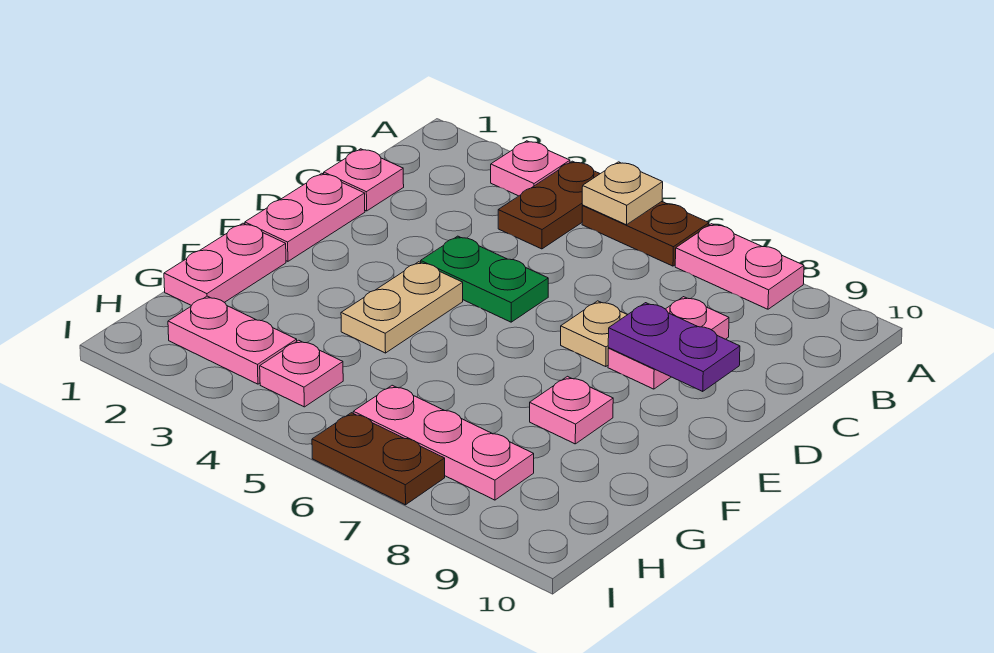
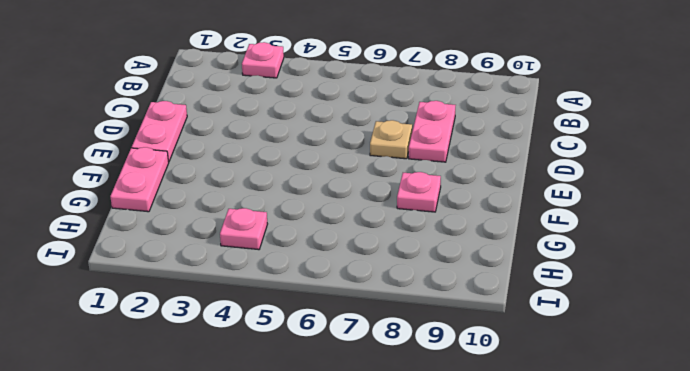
none -> brown plate A4:B4 level 1
none -> brown plate A5:A6 level 1
none -> pink plate A7:A8 level 1

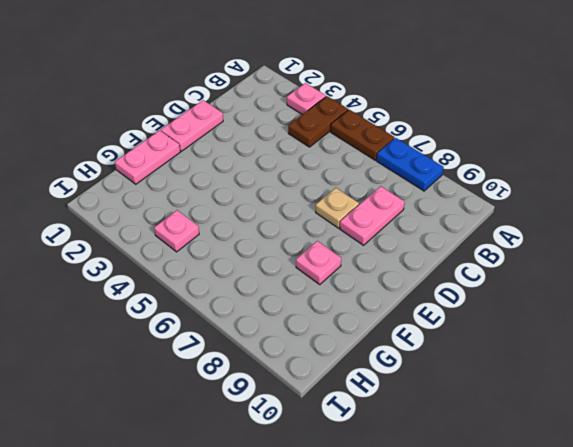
blue plate A7:A8 level 1 -> pink plate A7:A8 level 1
none -> pink plate C1 level 1
none -> green plate D4:D5 level 1
none -> tan plate E4:F4 level 1

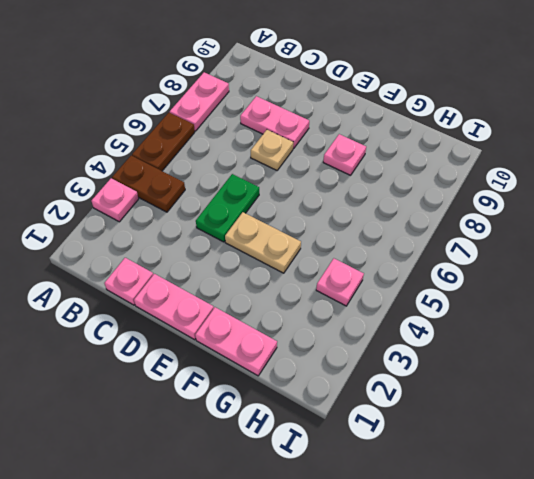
none -> pink plate H2:H3 level 1
none -> pink plate H6:H8 level 1
none -> brown plate I6:I7 level 1

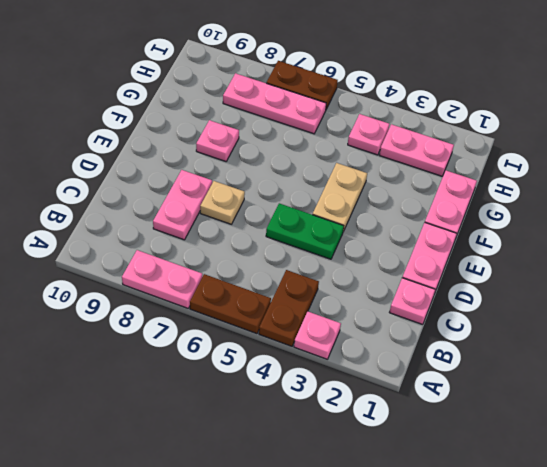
none -> tan plate A5 level 2
none -> purple plate D8:D9 level 2

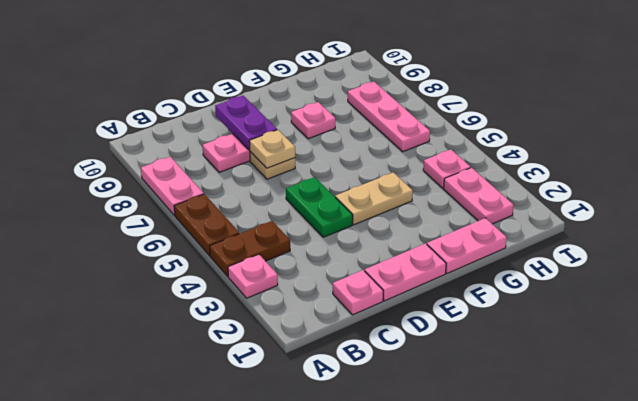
tan plate D7 level 2 -> tan plate A5 level 2
none -> brown plate I6:I7 level 1

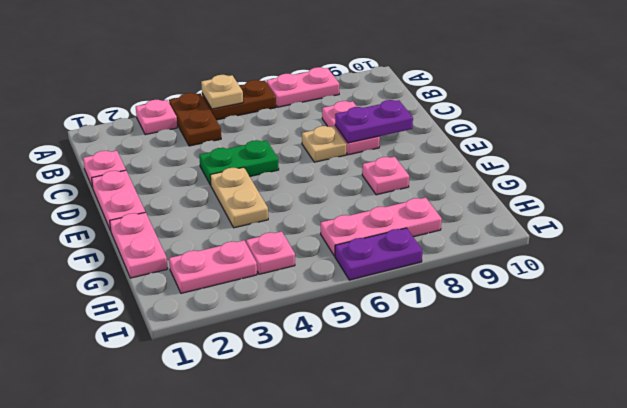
purple plate I6:I7 level 1 -> brown plate I6:I7 level 1

